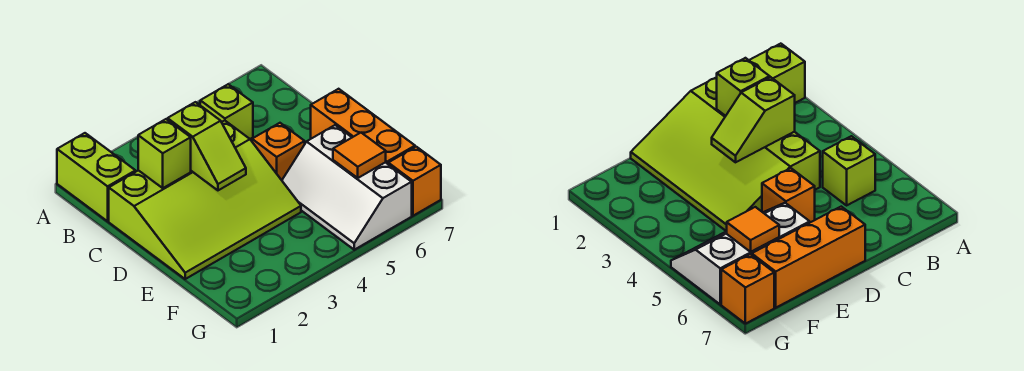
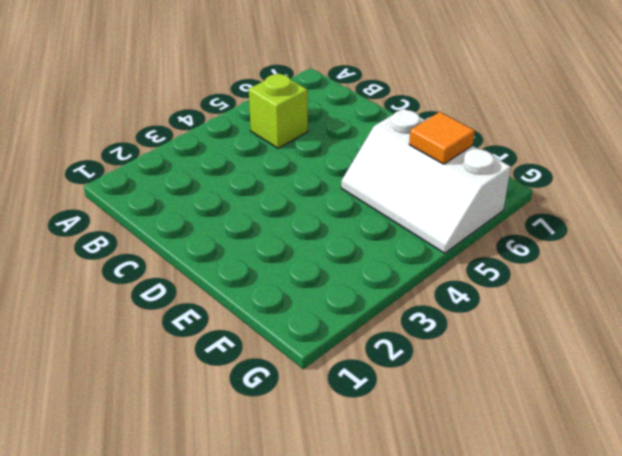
none -> lime brick A1:B1 level 1
none -> lime slope C1:E4 level 1 top C

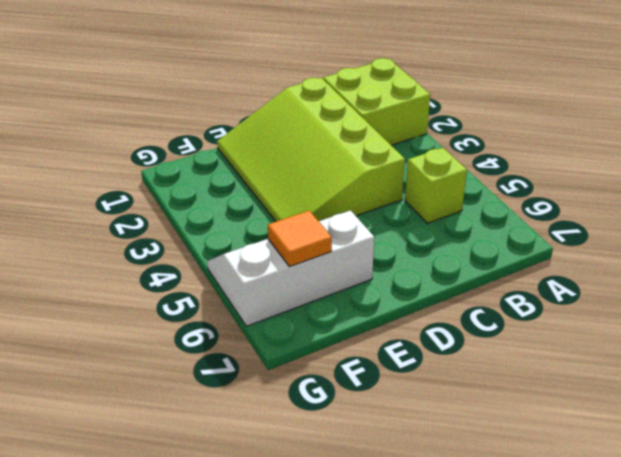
lime brick A1:B2 level 1 -> lime brick A1:B1 level 1
none -> orange brick D5 level 1
none -> orange brick D7:F7 level 1

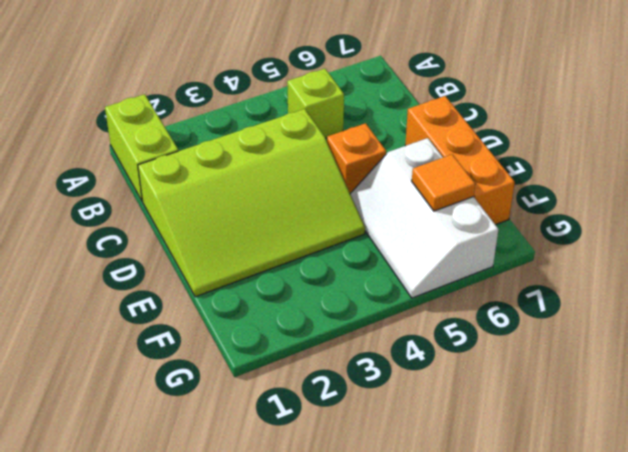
none -> orange brick G7 level 1
none -> lime brick C2 level 2

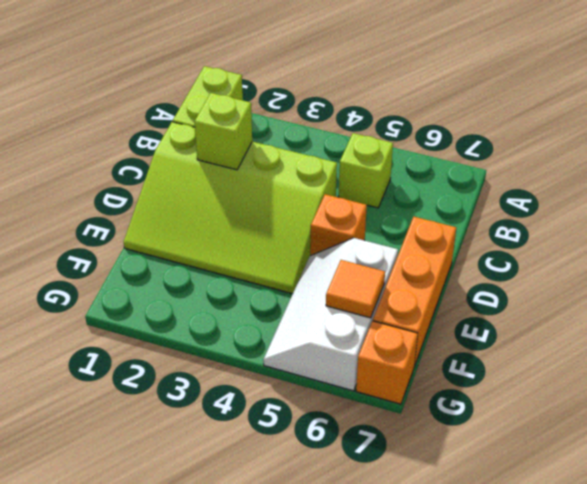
none -> lime slope C3:D3 level 2 top C

